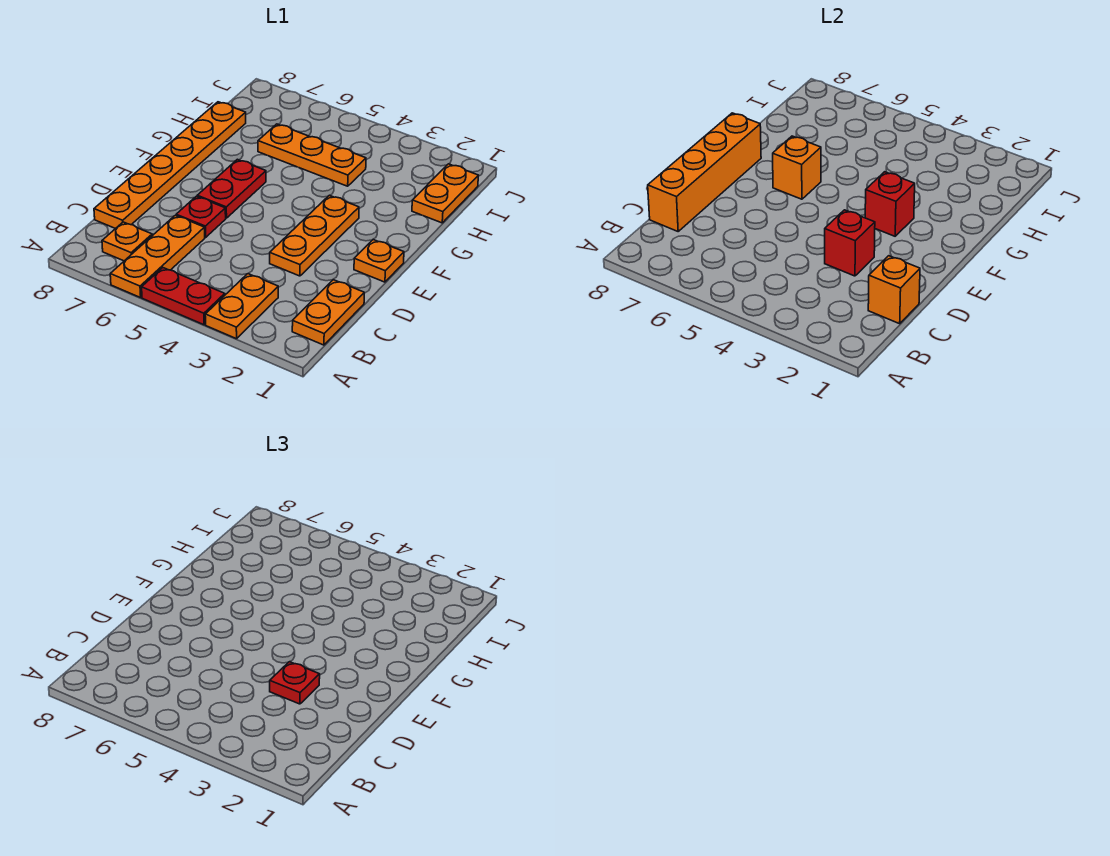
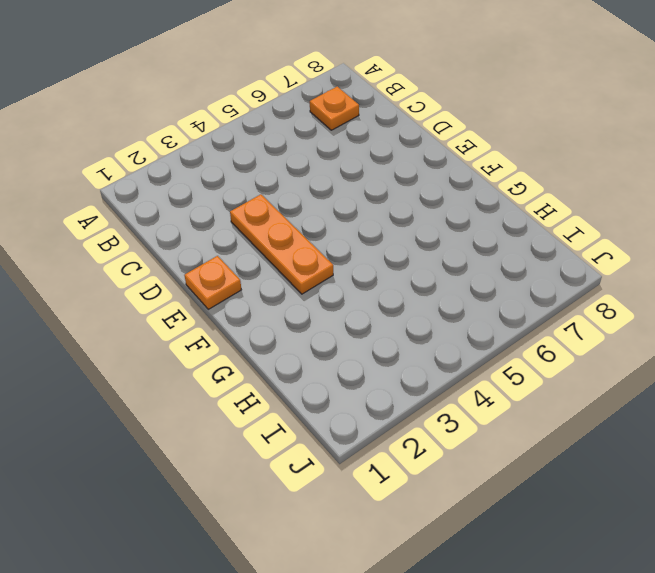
none -> orange plate A3:B3 level 1
none -> red plate A4:A5 level 1
none -> orange plate A6:C6 level 1

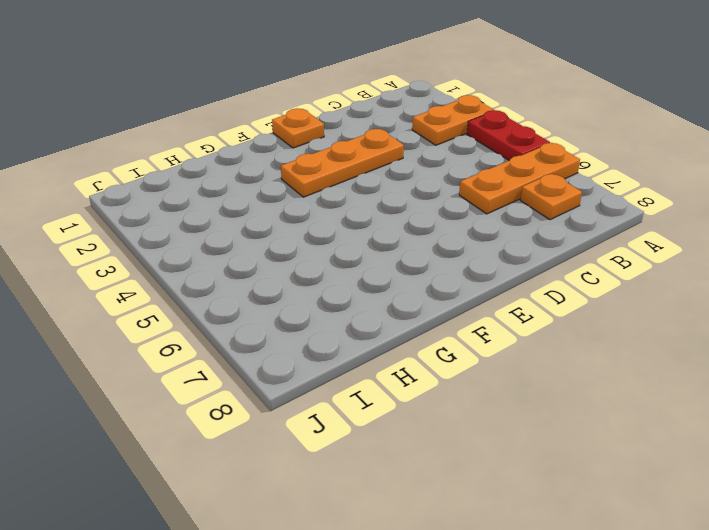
none -> orange plate B1:C1 level 1
none -> orange plate C8:H8 level 1
none -> red plate D6 level 1

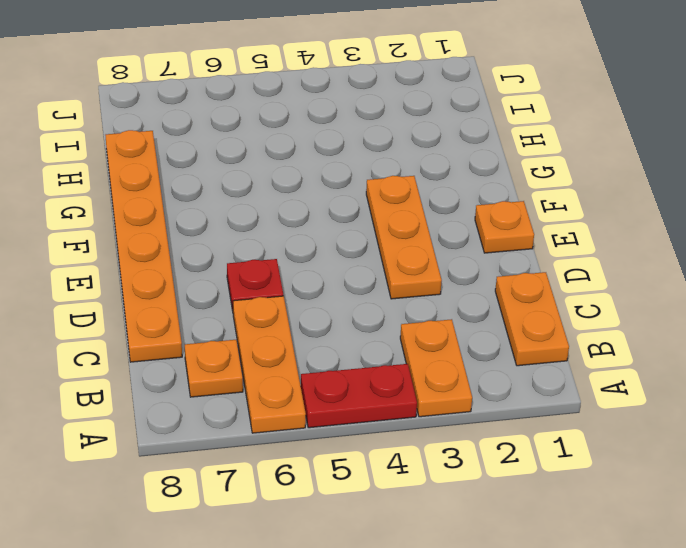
none -> red plate E6:F6 level 1
none -> orange plate H1:I1 level 1
none -> orange plate H4:H6 level 1

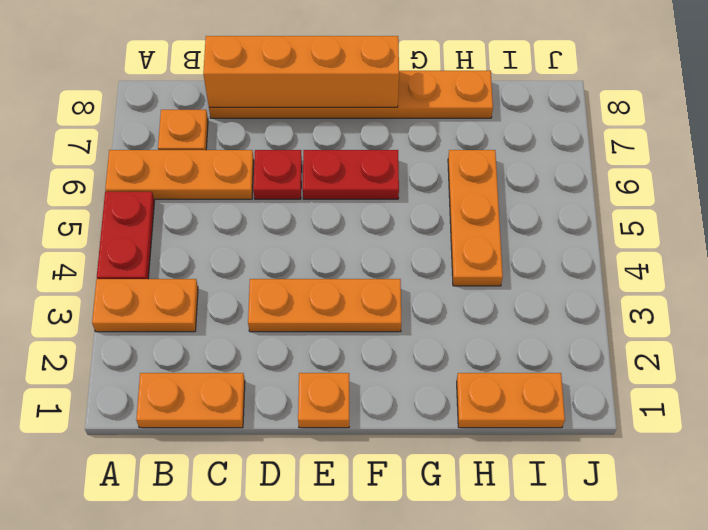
none -> orange brick C1 level 2
none -> red brick D3 level 2
none -> red brick F3 level 2

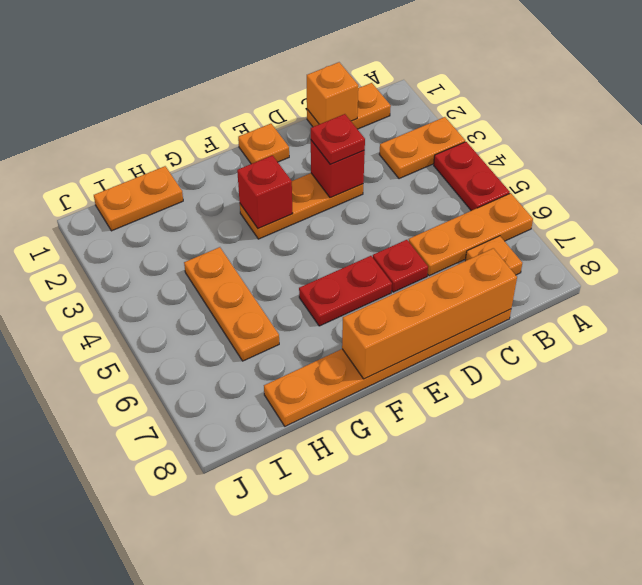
none -> orange brick F6 level 2

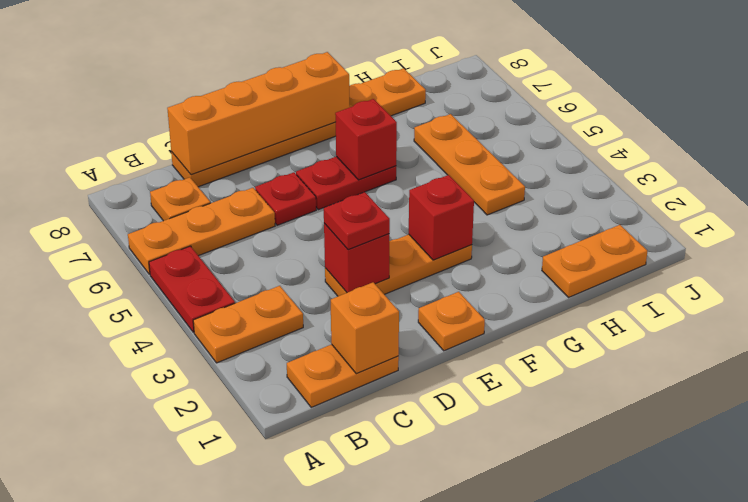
red brick F6 level 2 -> orange brick F6 level 2

